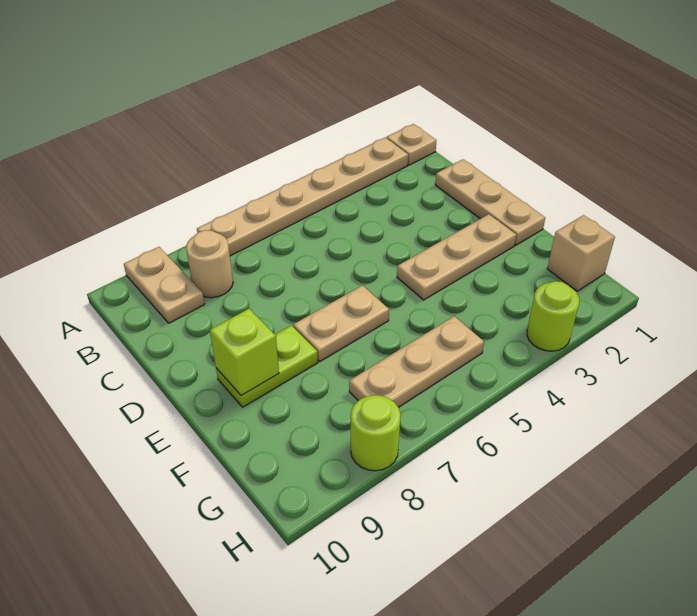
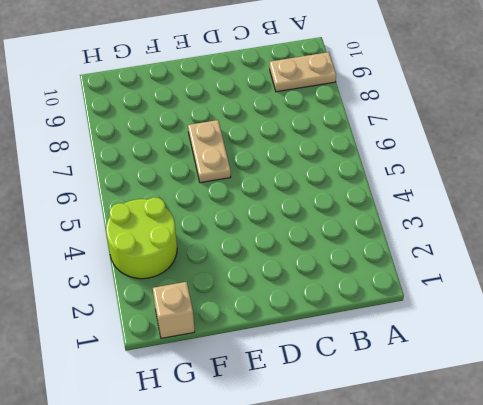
lime round brick G3:H4 level 1 -> lime round brick H3 level 1
none -> tan plate A1 level 1
none -> tan plate A2:A7 level 1
none -> tan round brick B8 level 1

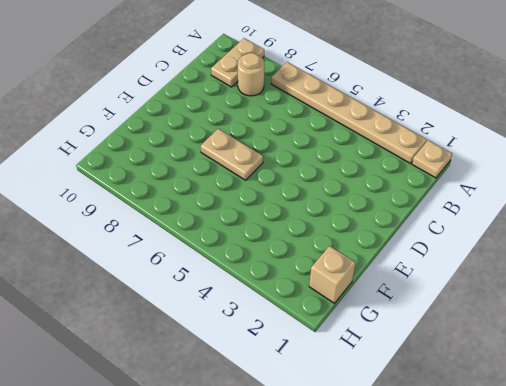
none -> tan plate C1:E1 level 1
none -> tan plate E2:E4 level 1
none -> lime plate E8:E9 level 1

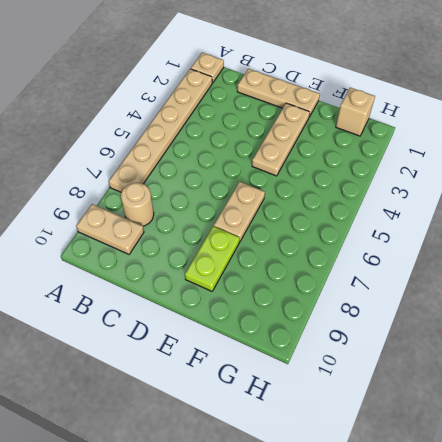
none -> tan plate G5:G7 level 1
none -> lime round brick H3 level 1
none -> lime round brick H8 level 1

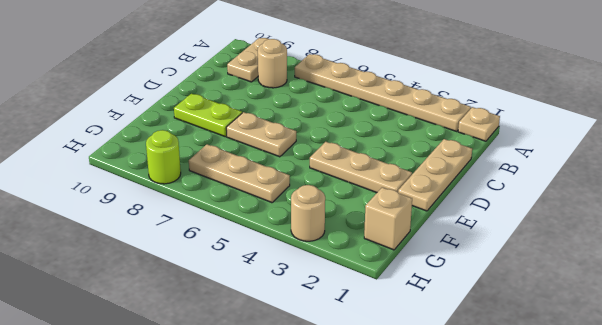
tan round brick H3 level 1 -> lime round brick H3 level 1
none -> lime brick E9 level 2

